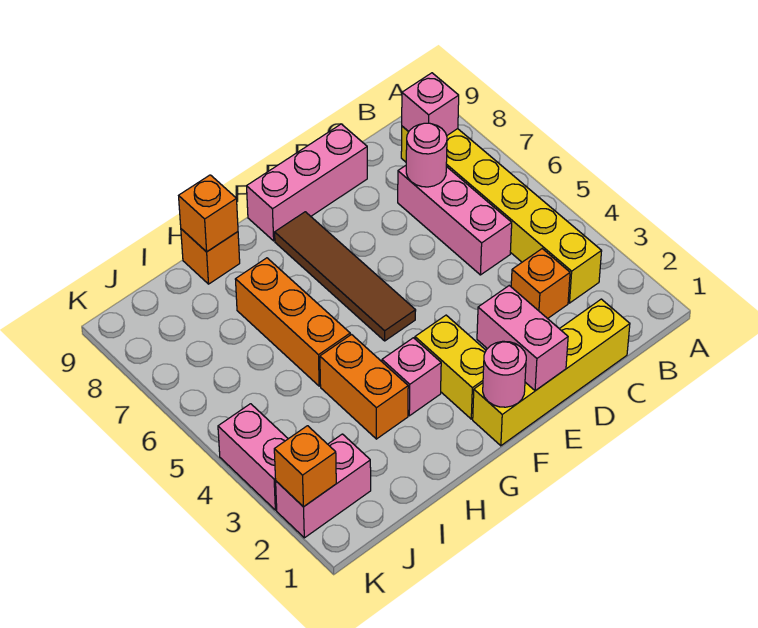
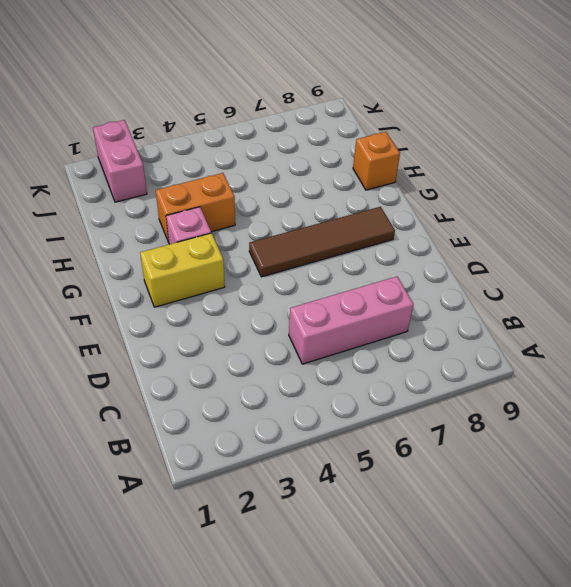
none -> yellow brick B3:B8 level 1
none -> yellow brick C1:F1 level 1
none -> orange brick C3 level 1

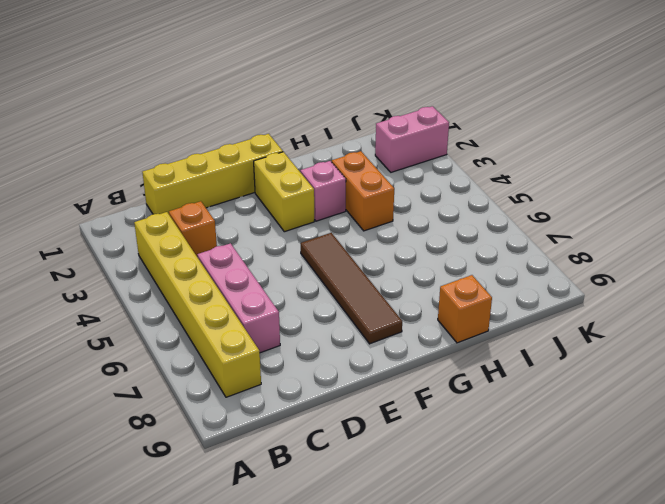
none -> pink brick D9:F9 level 1
none -> orange brick H5:H7 level 1
none -> pink brick K3:K4 level 1

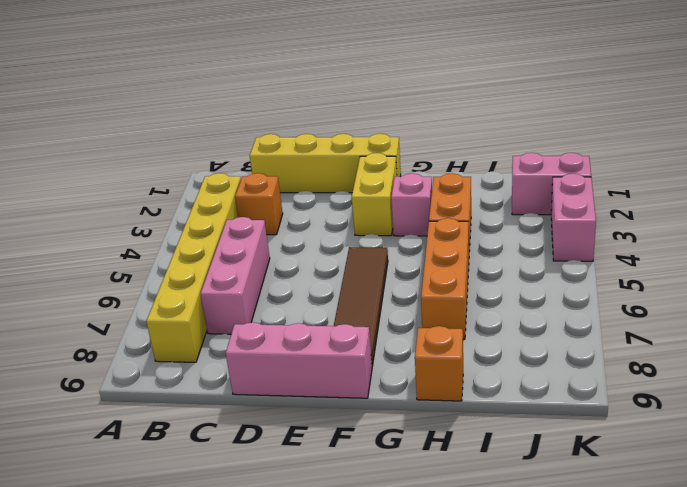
none -> pink brick B8 level 2
none -> pink round brick C7 level 2
none -> pink brick E1:E2 level 2

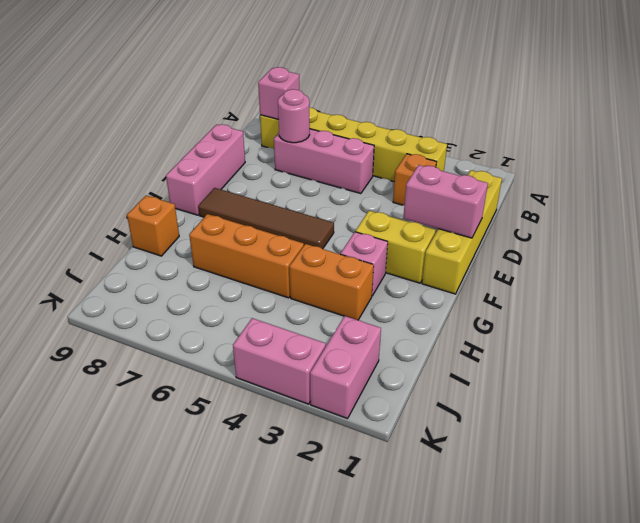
none -> pink round brick F1 level 2
none -> orange brick H9 level 2
none -> orange brick K2 level 2

